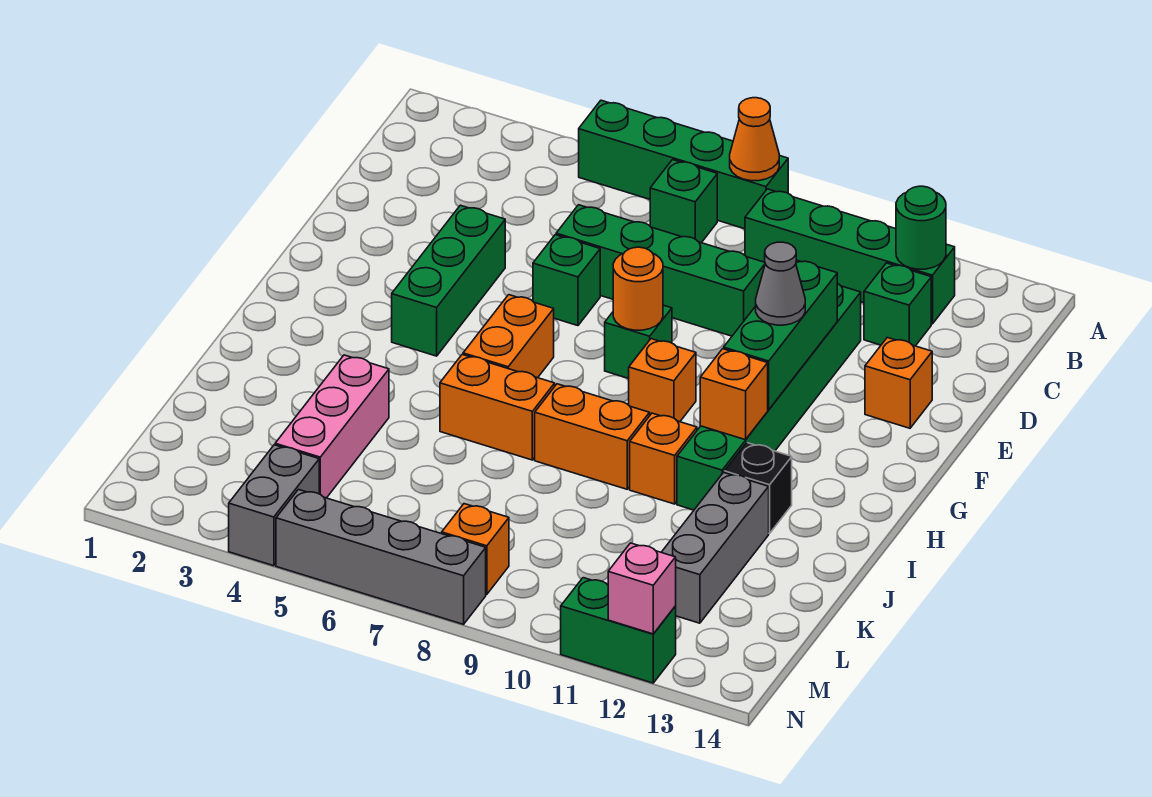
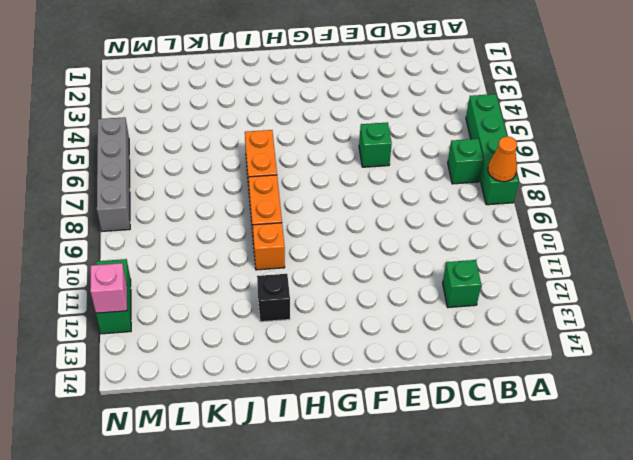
none -> green brick B9:B12 level 1
none -> green brick D6:D9 level 1
none -> green brick D11:I11 level 1

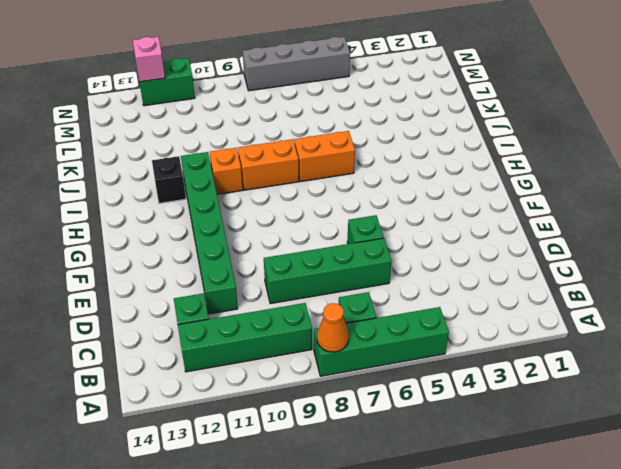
none -> green brick E4:G4 level 1
none -> orange brick E13 level 1
none -> green brick F8 level 1

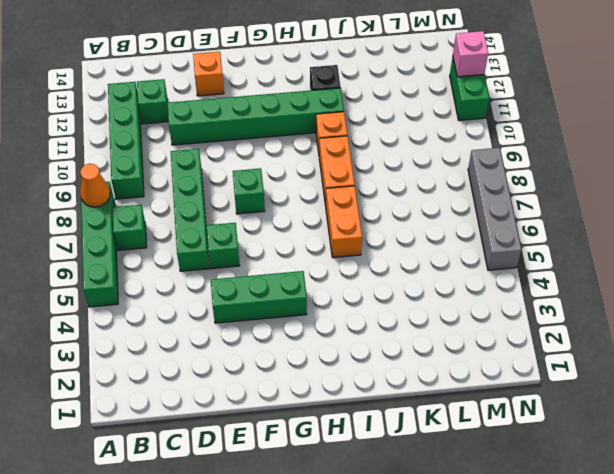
none -> orange brick G6:H6 level 1
none -> orange brick G9 level 1
none -> pink brick J4:L4 level 1

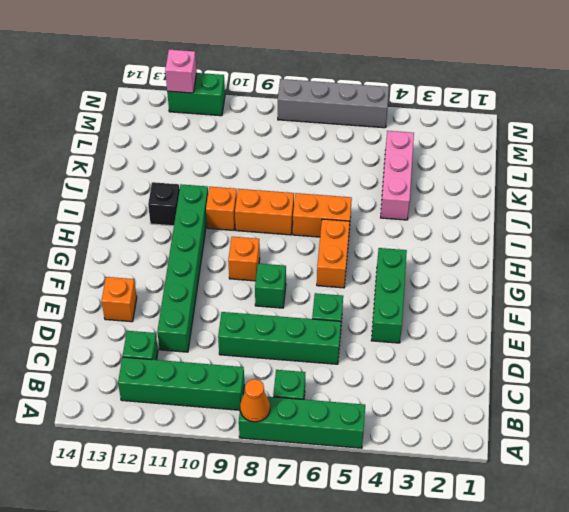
none -> grey brick J12:L12 level 1
none -> grey brick M4:N4 level 1
none -> orange brick M8 level 1

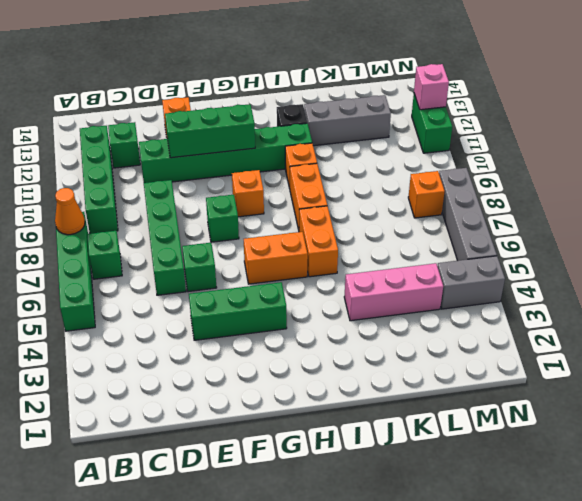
none -> green round brick B12 level 2
none -> orange round brick F8 level 2
none -> orange brick H11 level 2

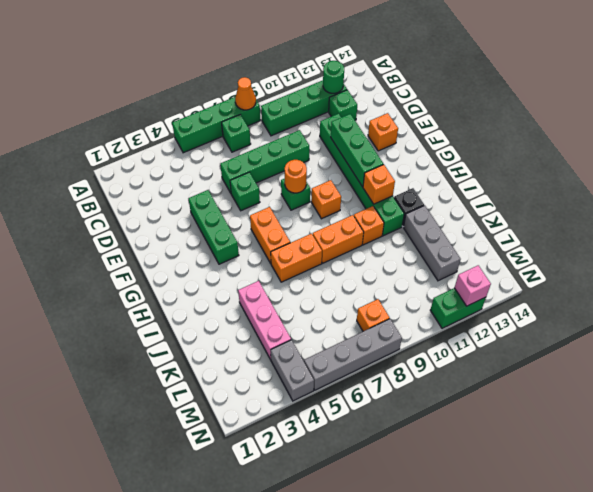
none -> grey cone F11 level 3

